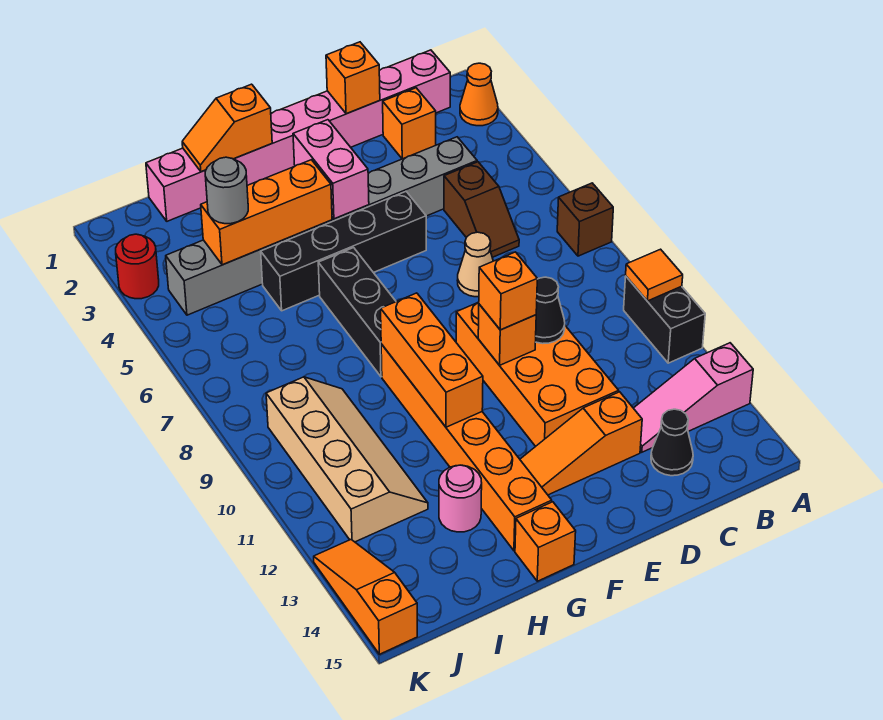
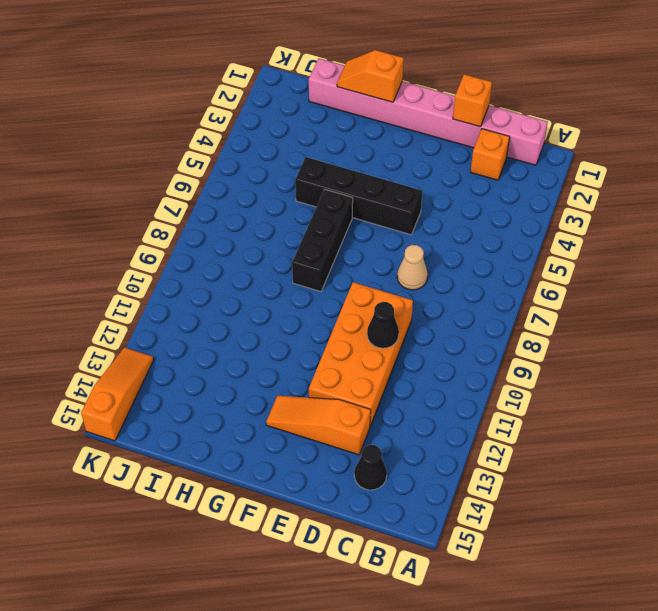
none -> orange cone A2 level 1
none -> brown brick A7 level 1
none -> black brick A10:A11 level 1
none -> pink slope A13:C13 level 1 top A

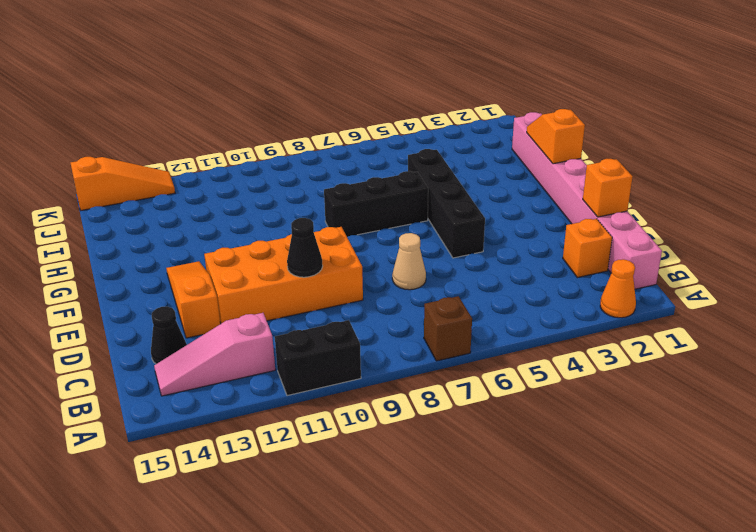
pink slope B12:B14 level 1 top 12 -> pink slope A13:C13 level 1 top A
none -> grey brick C4:J4 level 1
none -> brown slope C5:C6 level 1 top 5
none -> orange brick G9:G14 level 1
none -> orange brick G15 level 1

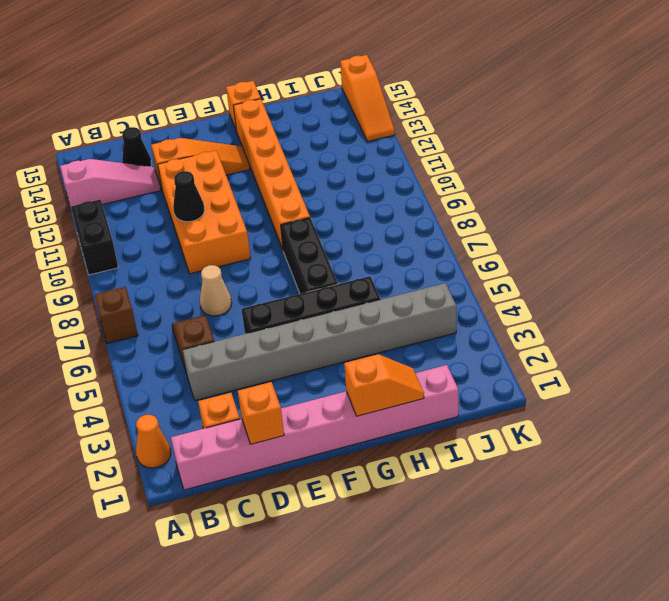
none -> pink round brick H13 level 1
none -> tan slope I9:J12 level 1 top J
none -> red round brick K3 level 1
none -> orange tile A10 level 2

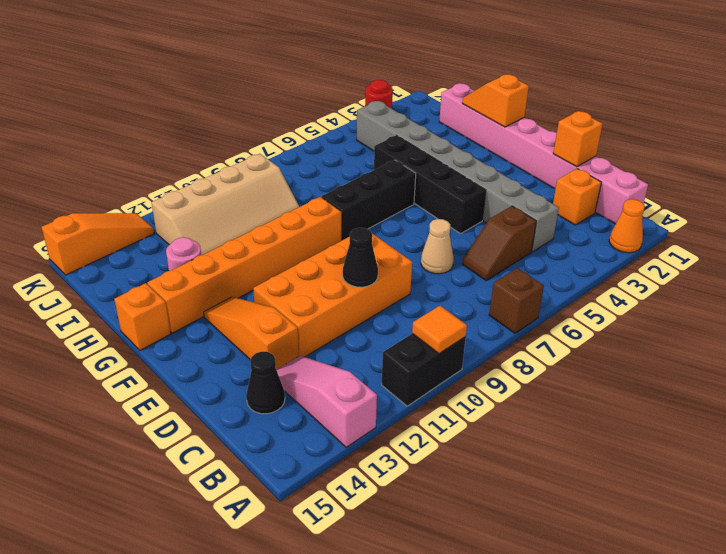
none -> orange brick E10 level 2
none -> pink brick F3:F4 level 2
none -> orange brick G4:I4 level 2
none -> orange brick G9:G11 level 2

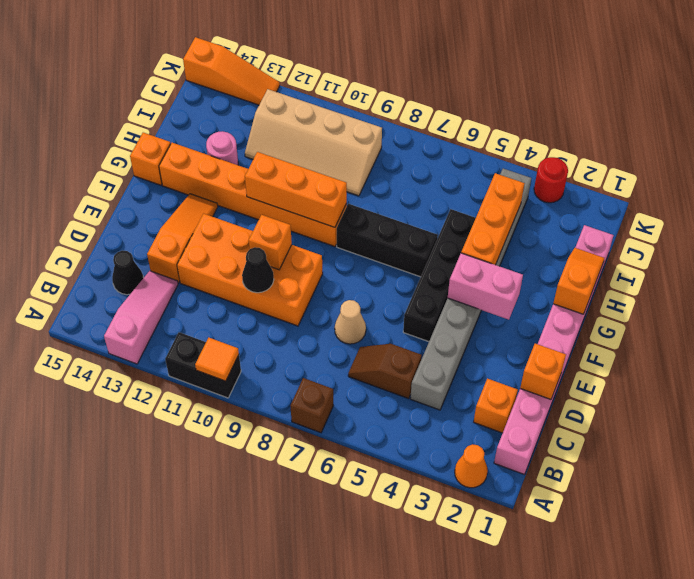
none -> orange brick E10 level 3
none -> grey round brick I4 level 3

